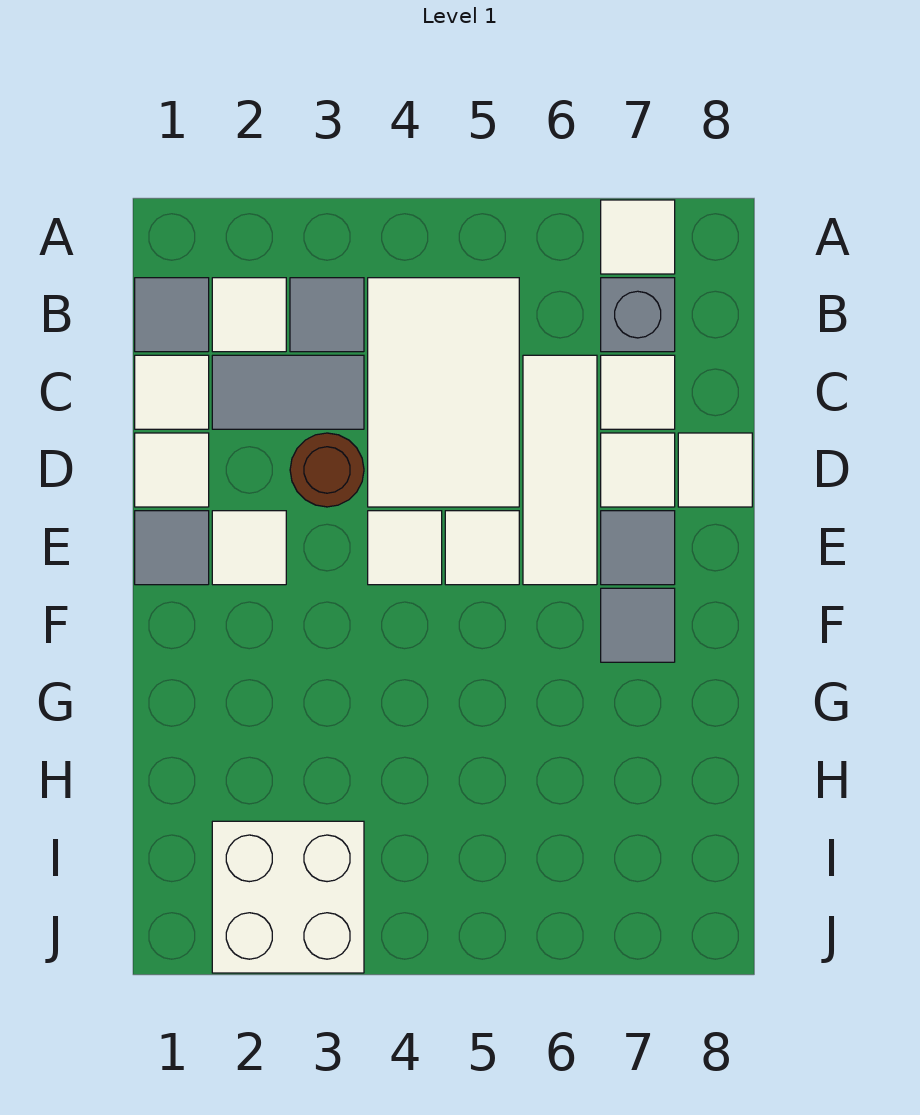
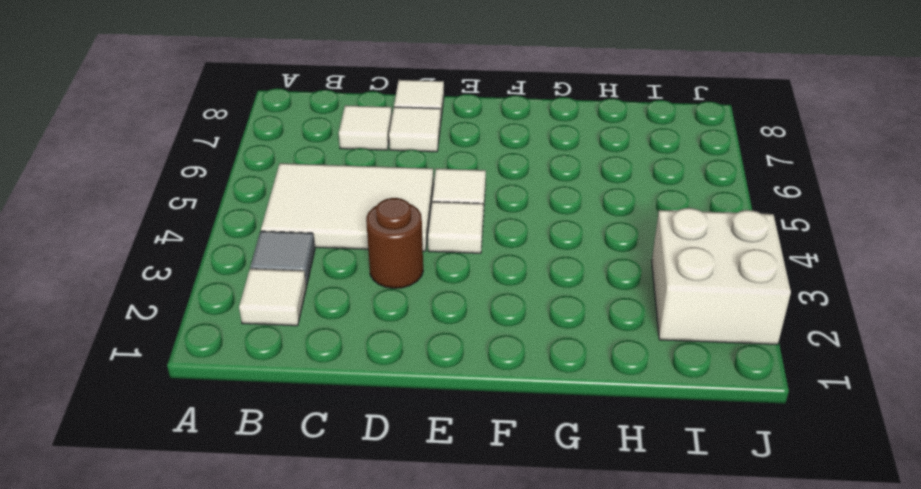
none -> white tile A7 level 1
none -> grey tile B1 level 1
none -> grey brick B7 level 1

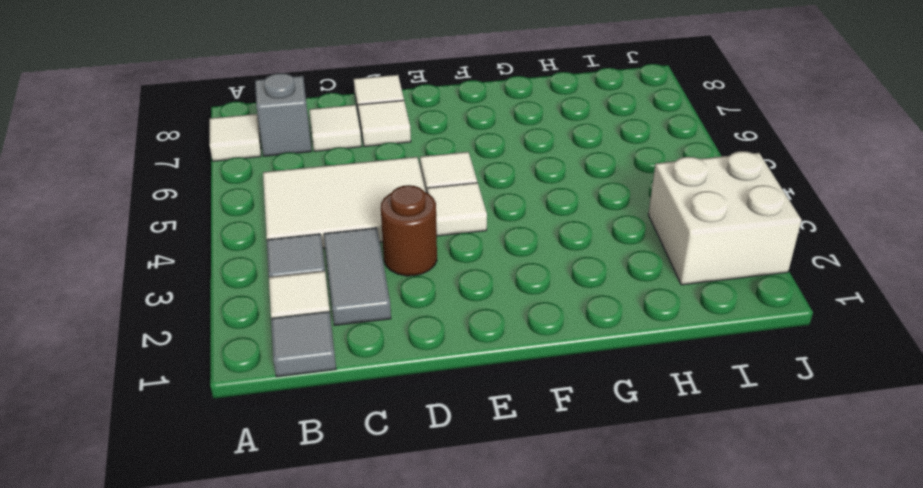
none -> white tile C1 level 1
none -> white tile C6:E6 level 1
none -> white tile D1 level 1

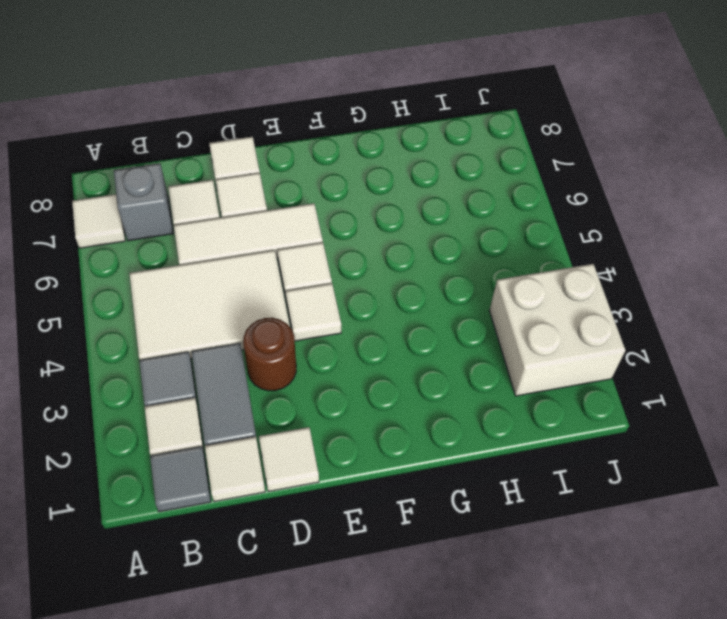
none -> grey tile E1 level 1
none -> white tile E2 level 1
none -> grey tile E7 level 1

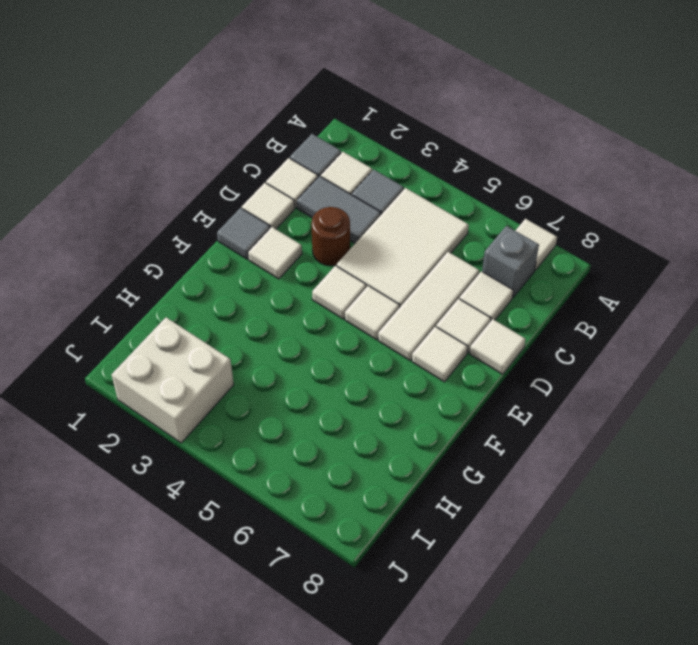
white tile E7 level 1 -> grey tile E7 level 1
none -> grey tile F7 level 1

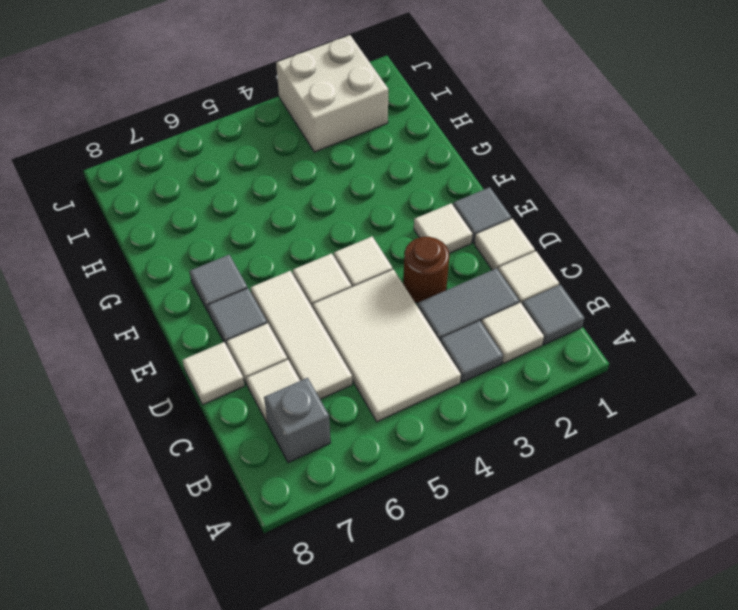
none -> white tile A7 level 1

